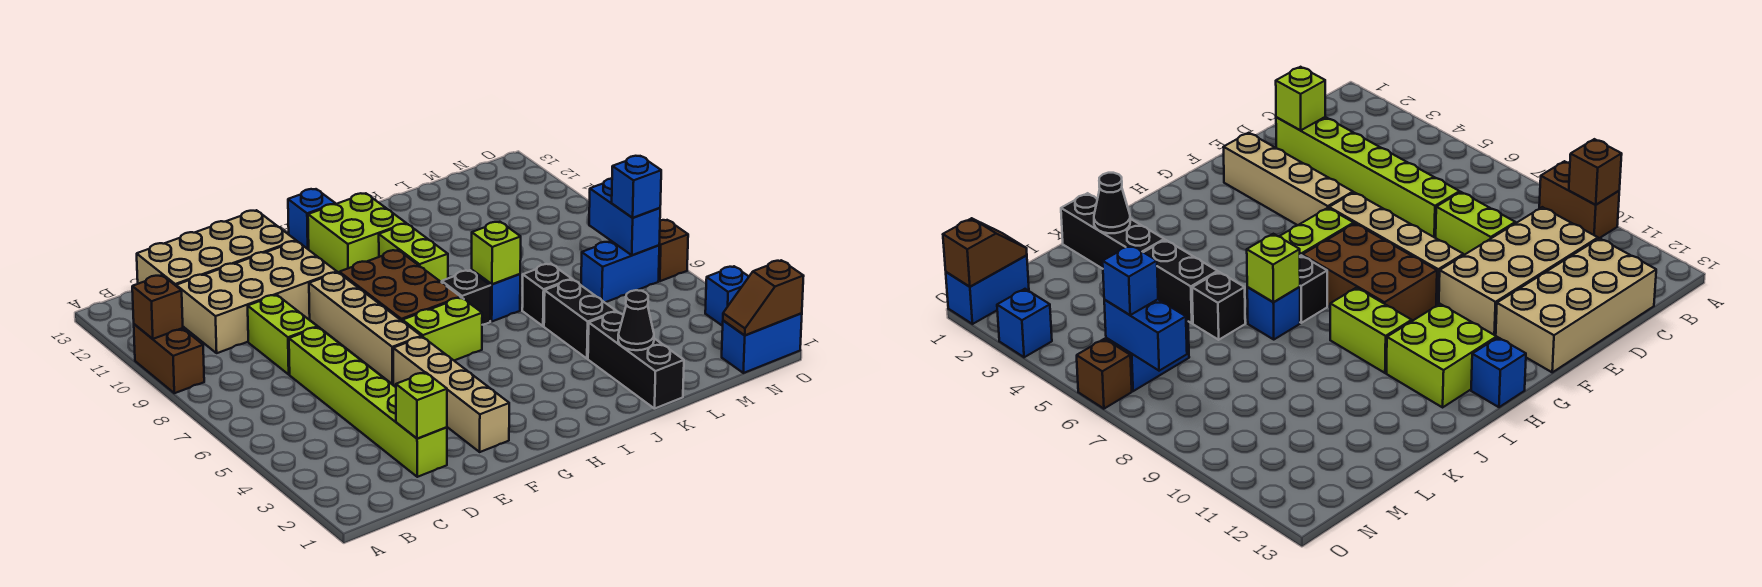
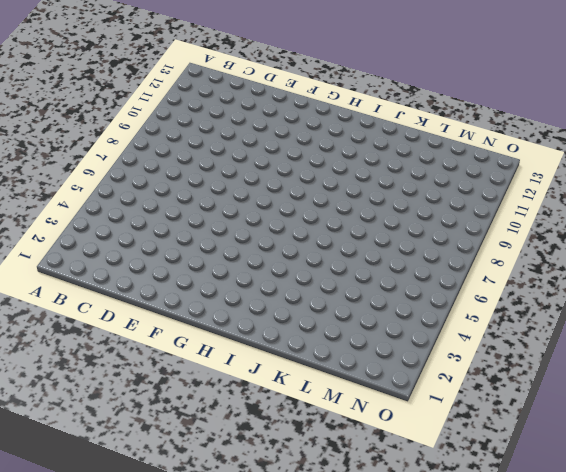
none -> brown brick A9:A10 level 1
none -> tan brick C10:F11 level 1
none -> tan brick C12:F13 level 1

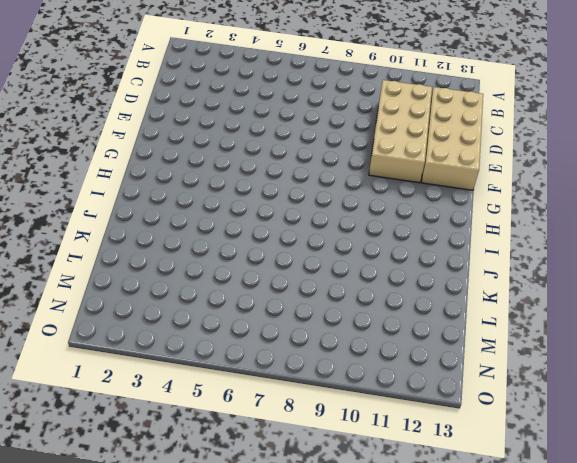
none -> brown brick A9:A10 level 1
none -> lime brick D2:D7 level 1
none -> lime brick D8:D9 level 1

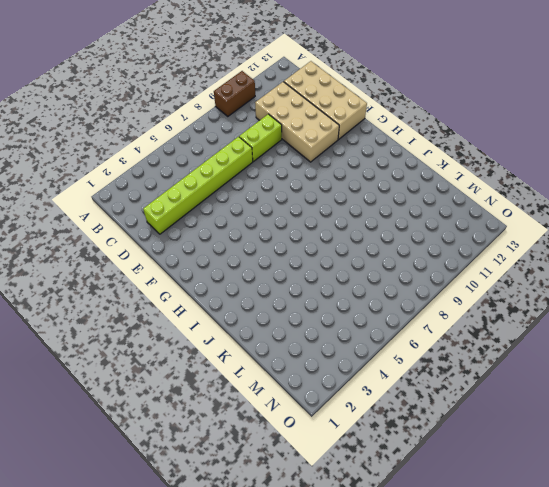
none -> tan brick F2:F5 level 1
none -> tan brick F6:F9 level 1
none -> lime brick G6:H6 level 1

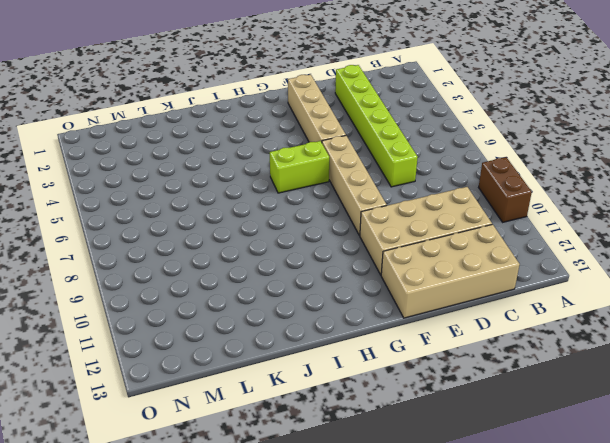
none -> lime brick D8:D9 level 1
none -> brown brick G7:H9 level 1
none -> lime brick H11:I12 level 1

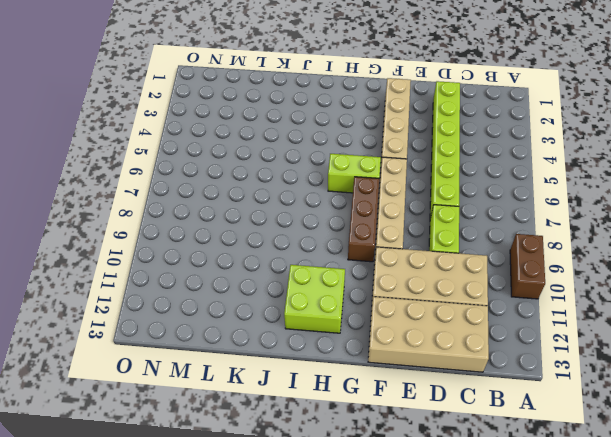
brown brick G7:G9 level 1 -> brown brick G7:H9 level 1
none -> blue brick H13 level 1
none -> black brick I7 level 1
none -> lime brick I9:I10 level 1

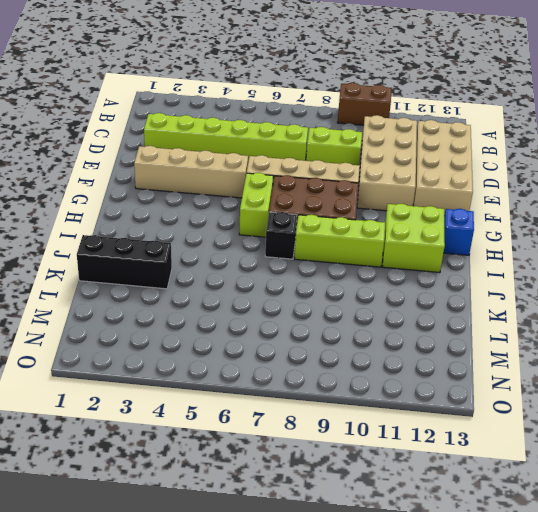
lime brick I8:I10 level 1 -> lime brick I9:I10 level 1
none -> blue brick J7 level 1
none -> black brick K4:K5 level 1
none -> black brick K6 level 1

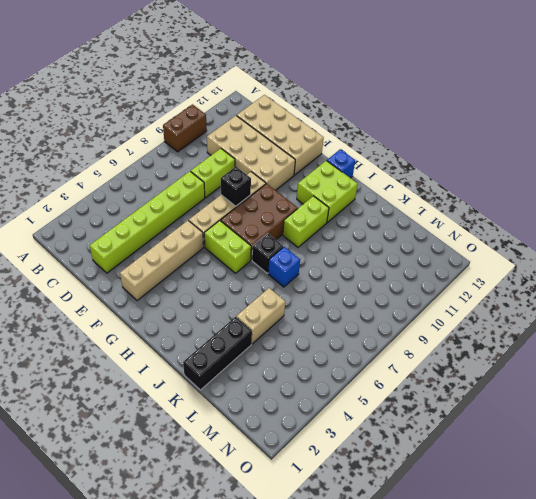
black brick F8 level 2 -> black brick K6 level 1
tan brick K4:K5 level 1 -> black brick K4:K5 level 1
none -> blue brick M6:N6 level 1
none -> blue brick N1:O1 level 1
none -> blue brick O3 level 1

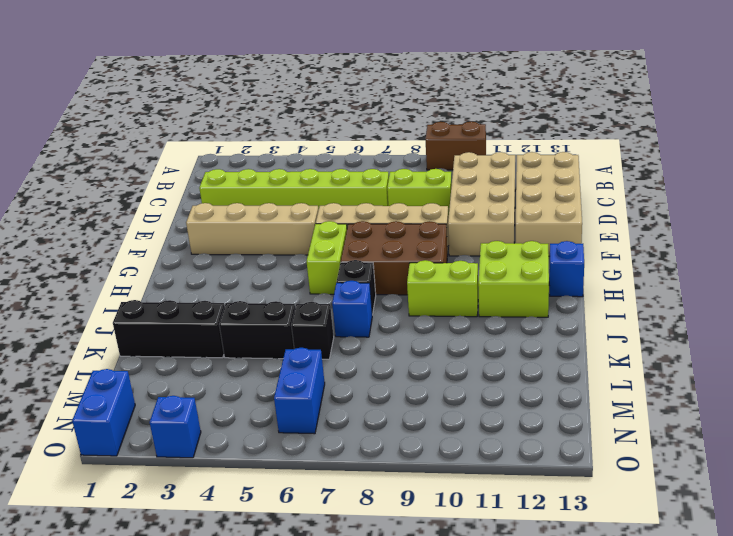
none -> brown brick O6 level 1
none -> brown brick A10 level 2
none -> lime brick D2 level 2

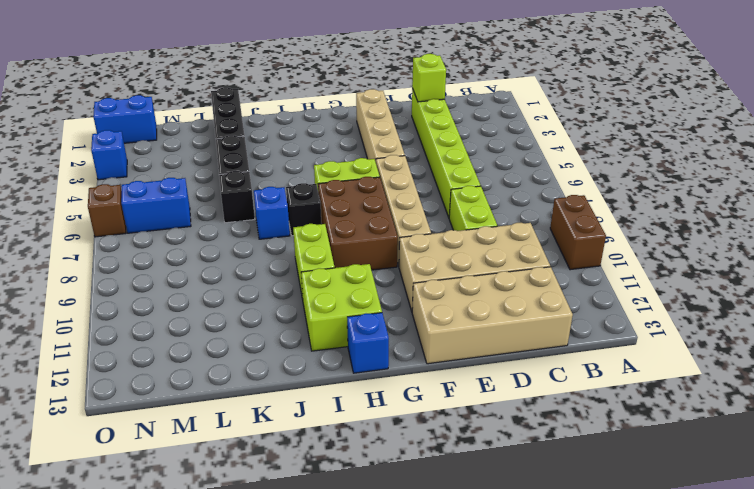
none -> brown brick A10 level 2
none -> lime brick J7 level 2
none -> black cone K2 level 2

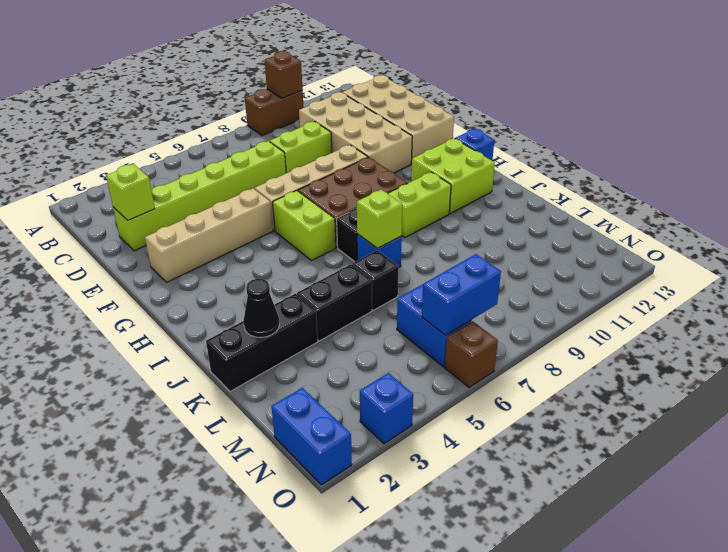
none -> brown slope N1:O1 level 2 top O
none -> blue brick N6 level 3

